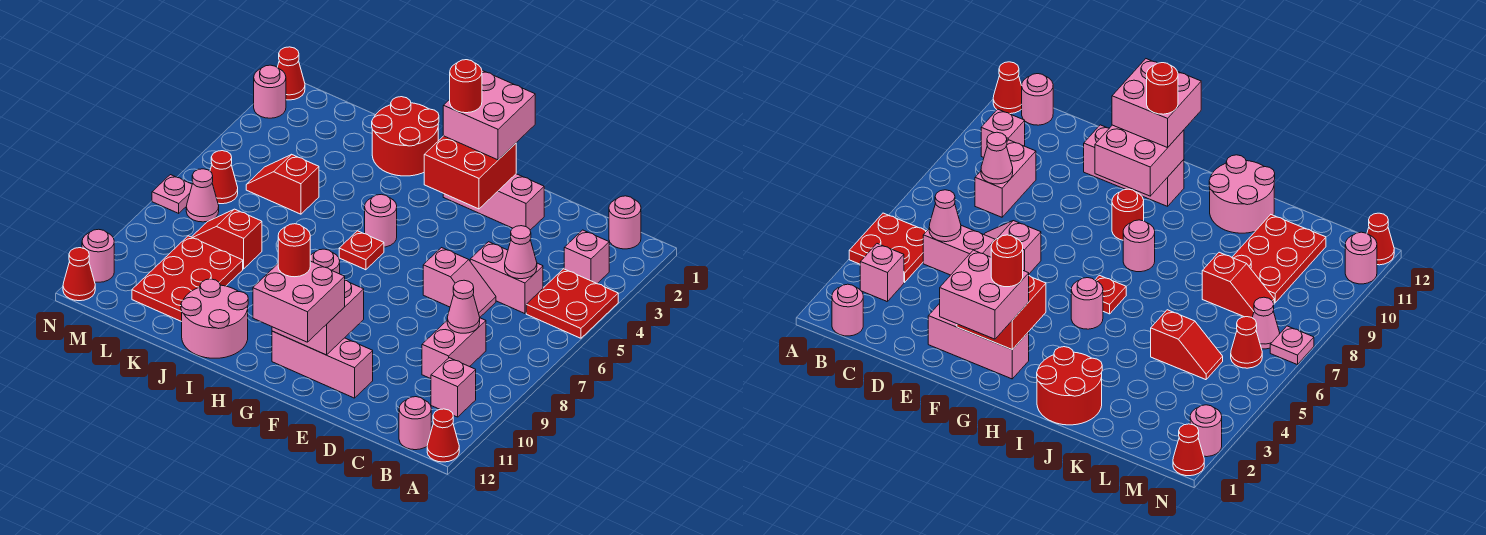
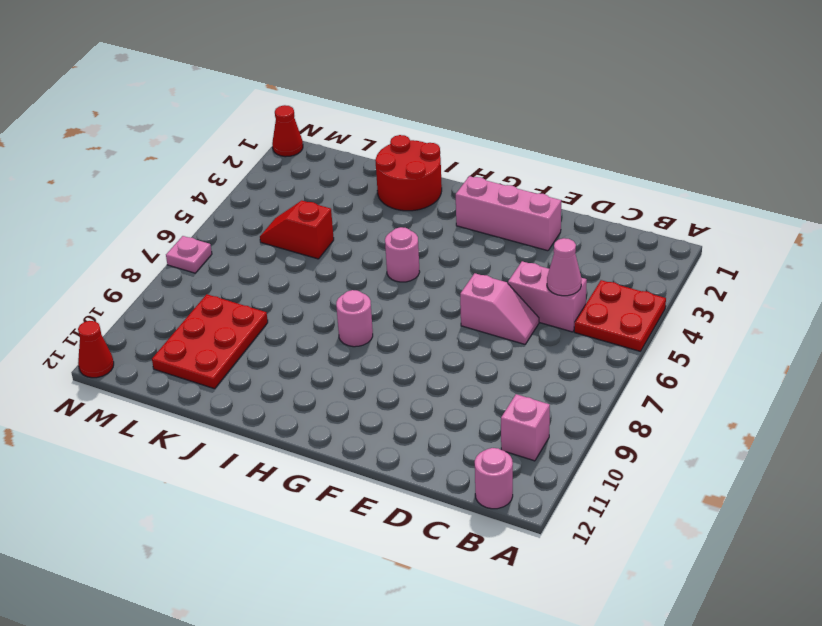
none -> red cone A12 level 1
none -> pink round brick B1 level 1
none -> pink brick B3 level 1
none -> pink brick C8:C9 level 1

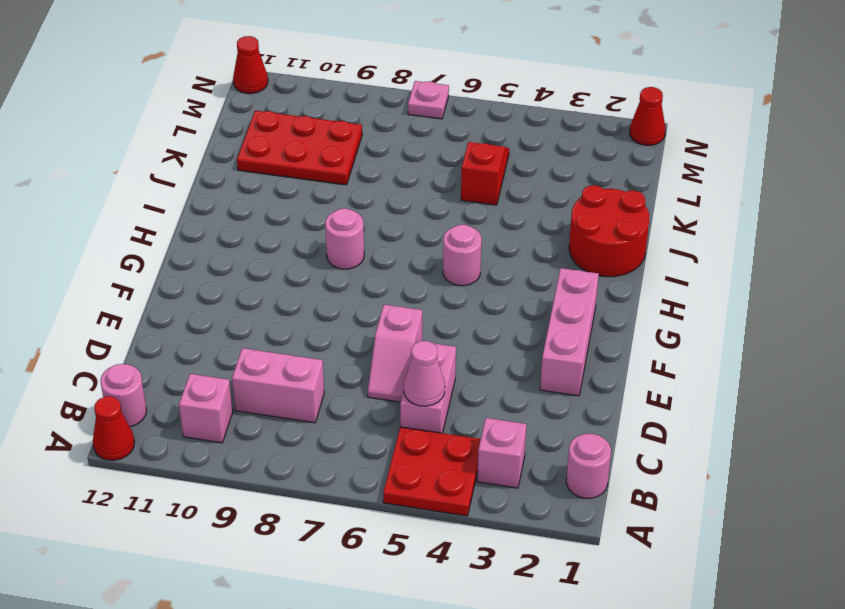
none -> pink brick E11:G11 level 1
none -> red round brick G9 level 1
none -> red plate H6 level 1
none -> pink round brick I11:J12 level 1

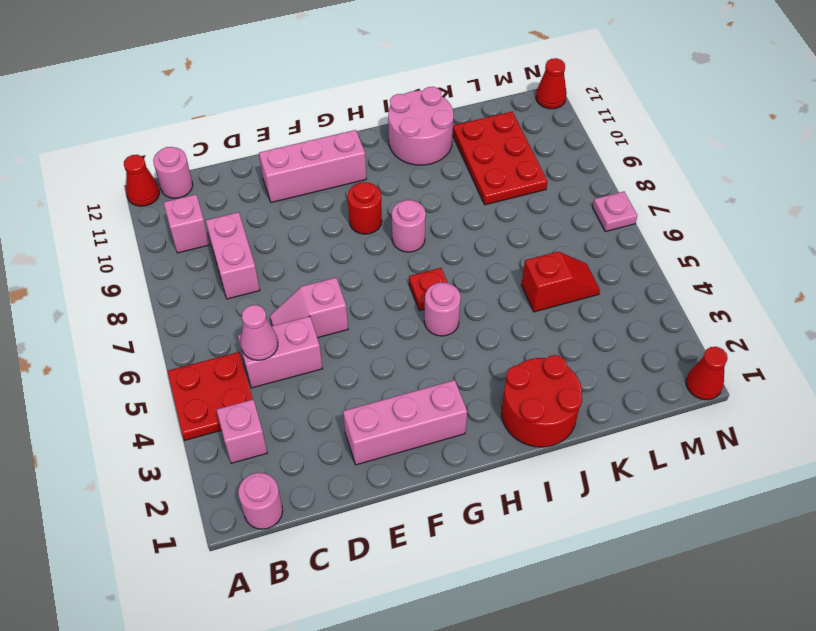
none -> red slope K8:L8 level 1 top K
none -> red cone M6 level 1
none -> pink cone M7 level 1
none -> pink round brick N2 level 1

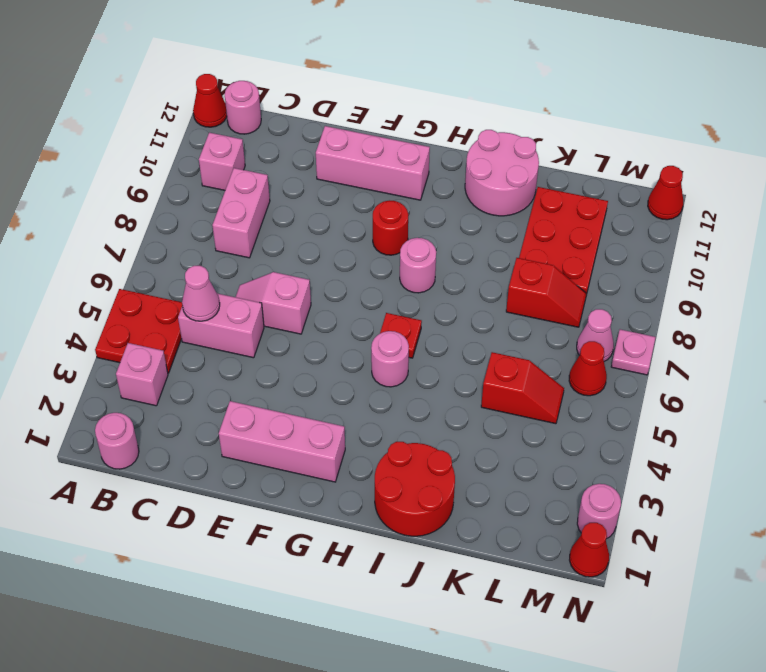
none -> pink round brick N11 level 1
none -> pink cone C8 level 2
none -> red brick F2:G3 level 2
none -> pink brick F10:G11 level 2

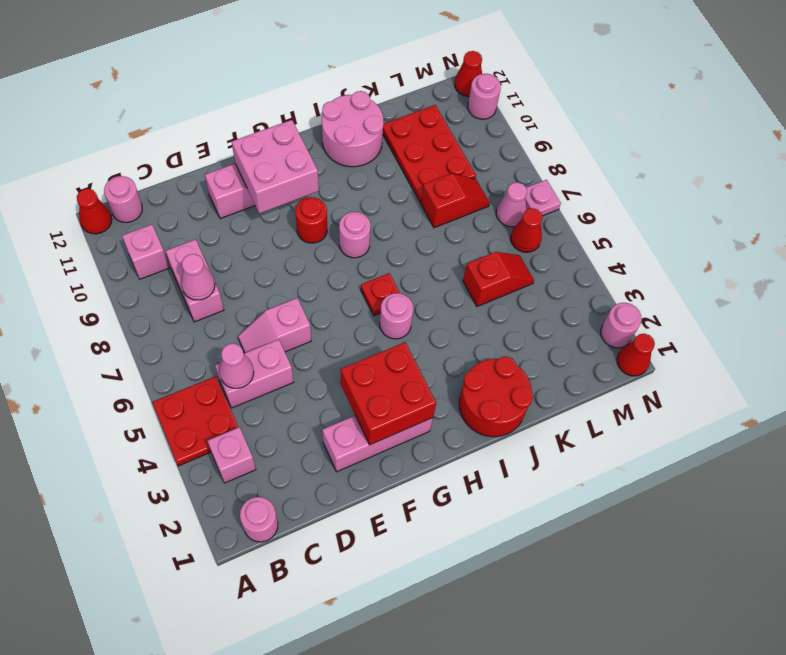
none -> pink brick F1:G2 level 3
none -> pink brick F11:G12 level 3
none -> red round brick G2 level 4
none -> red round brick G11 level 4

